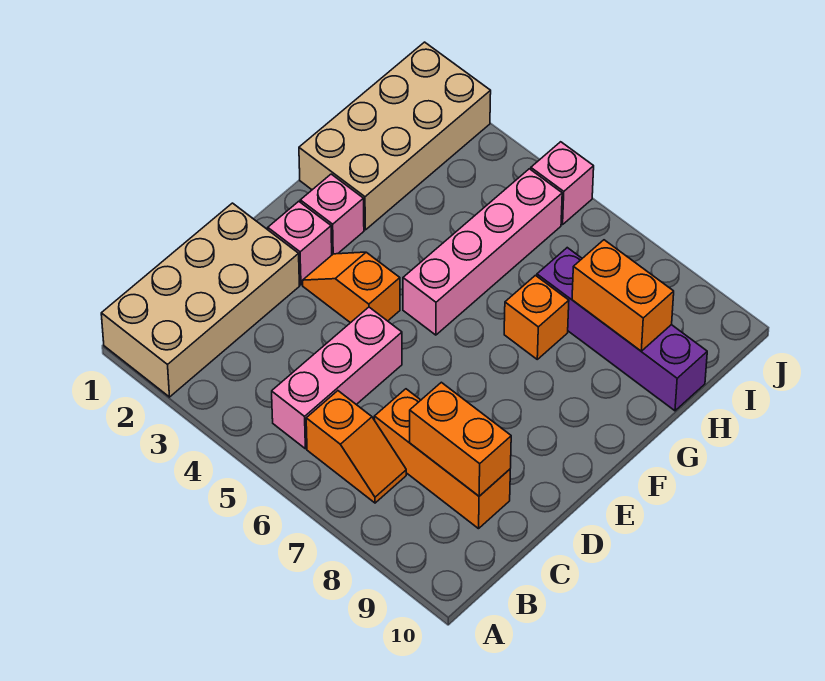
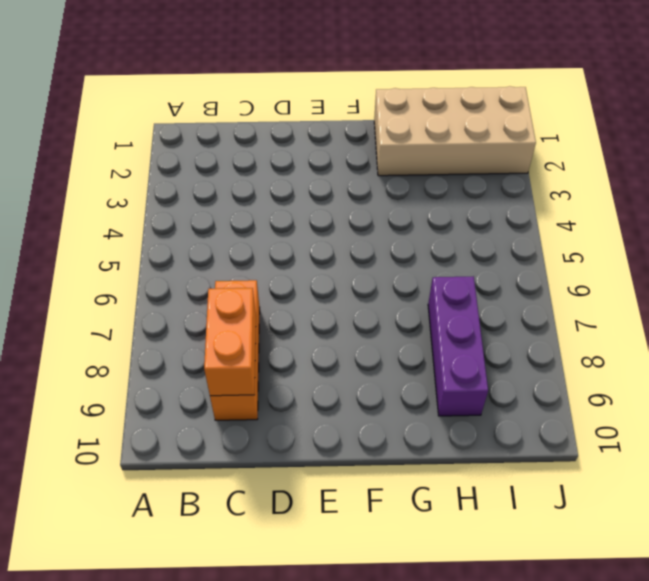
purple brick H7:H9 level 1 -> purple brick H7:H10 level 1
none -> tan brick A1:D2 level 1
none -> pink brick B5:D5 level 1
none -> orange slope B6:B7 level 1 top 6

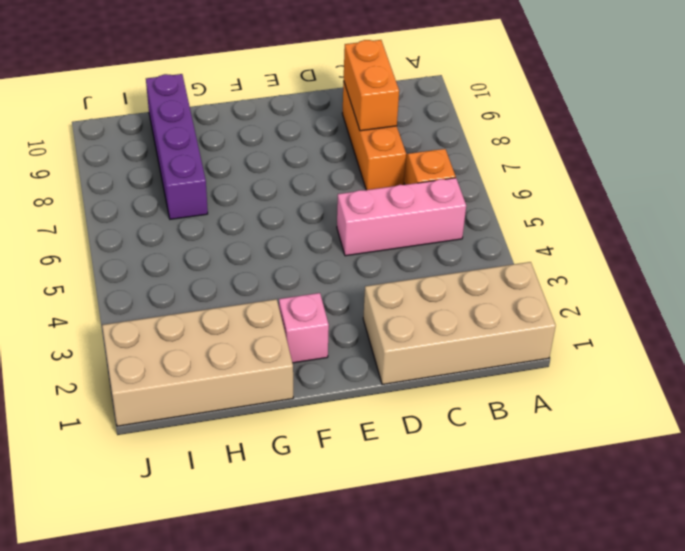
none -> pink brick E2 level 1
none -> orange slope E3:E4 level 1 top 4
none -> pink brick F5:I5 level 1

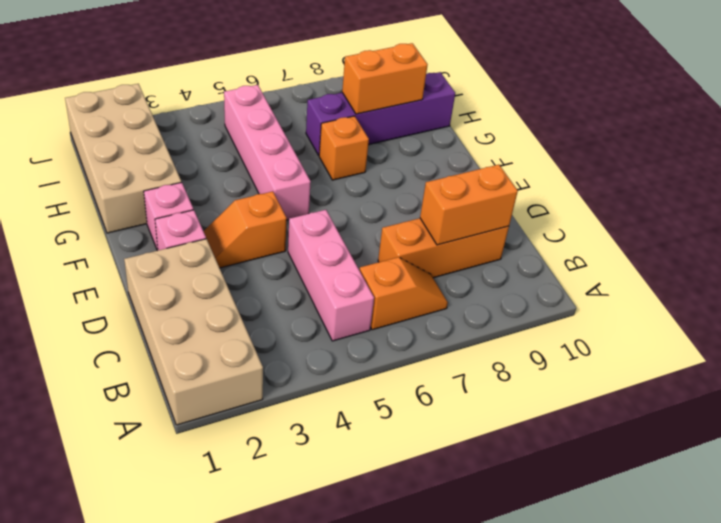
none -> pink brick J5 level 1

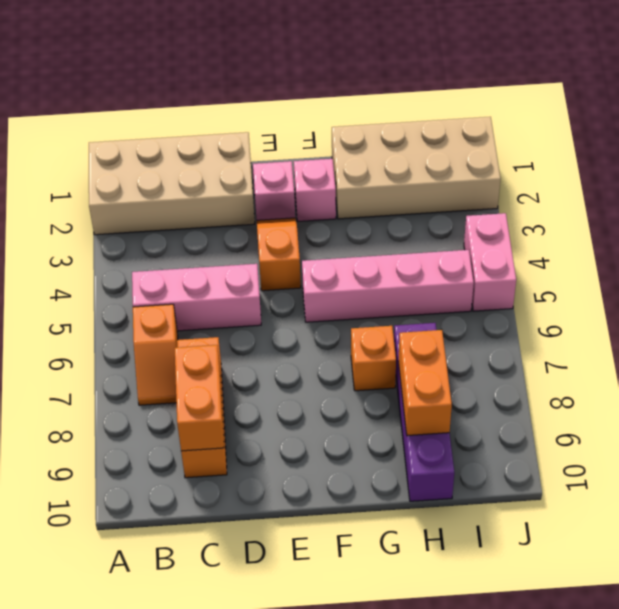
pink brick J4:J5 level 1 -> pink brick J5 level 1

